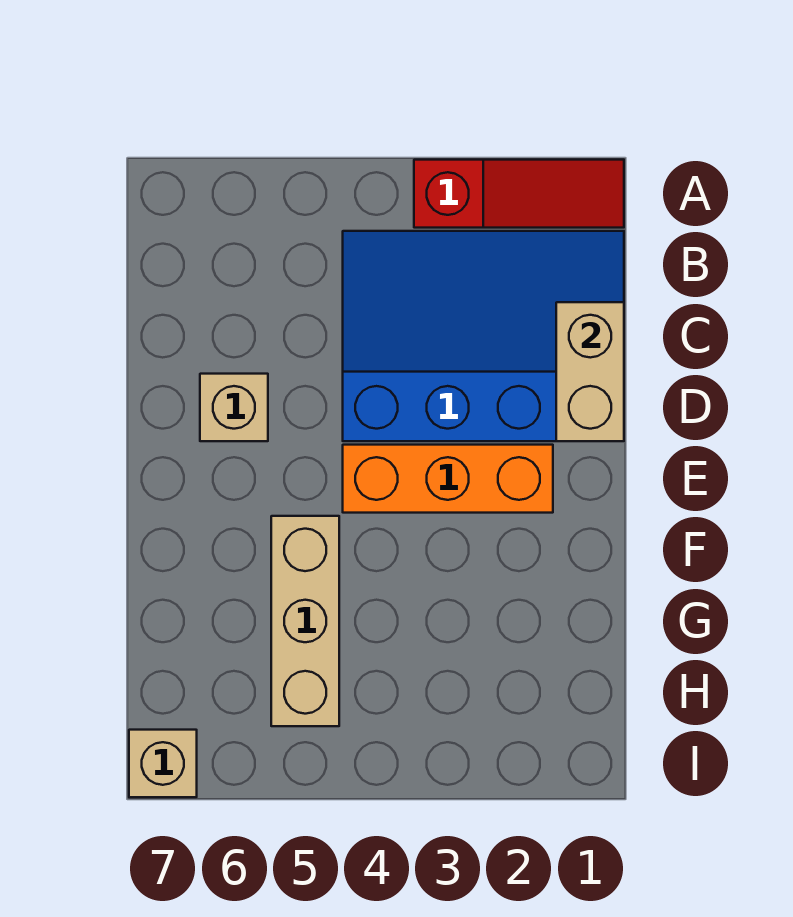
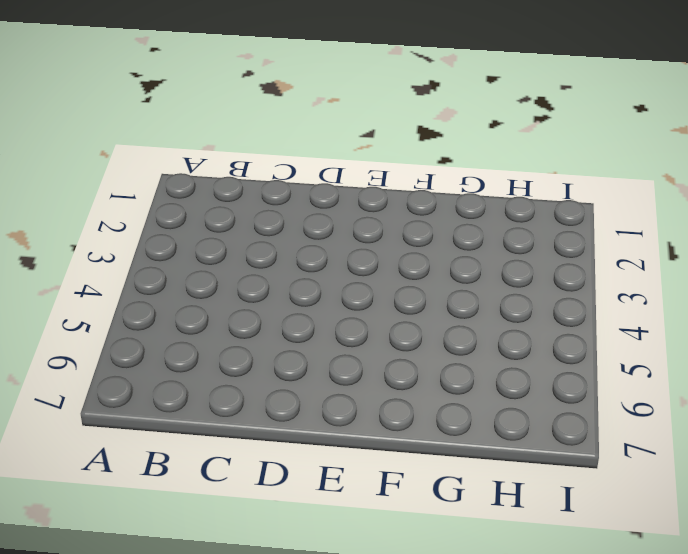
none -> red slope A1:A3 level 1 top 3
none -> blue slope B1:D4 level 1 top D

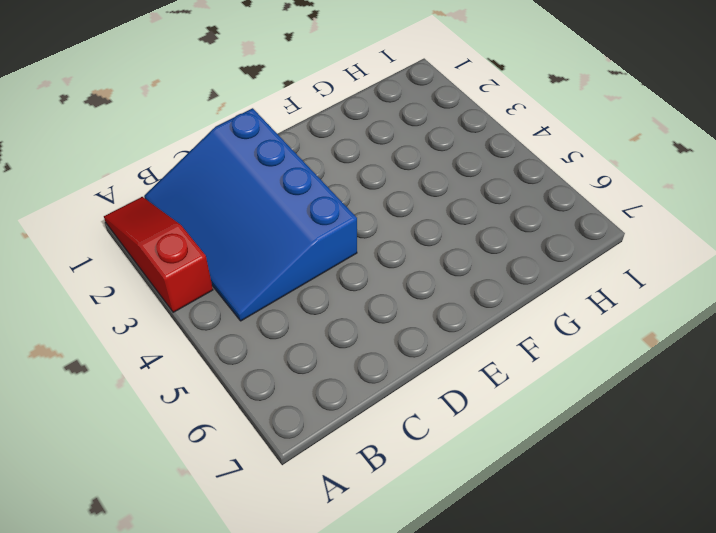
none -> tan brick D6 level 1
none -> orange brick E2:E4 level 1

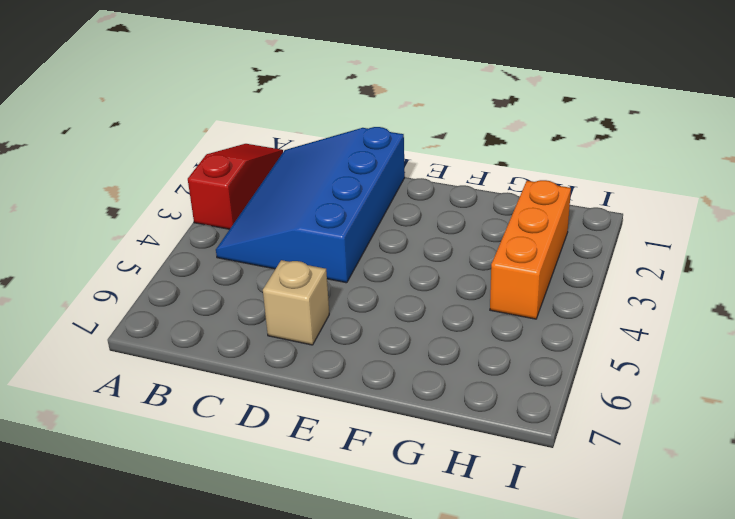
orange brick H2:H4 level 1 -> orange brick E2:E4 level 1
none -> tan brick F5:H5 level 1
none -> tan brick I7 level 1

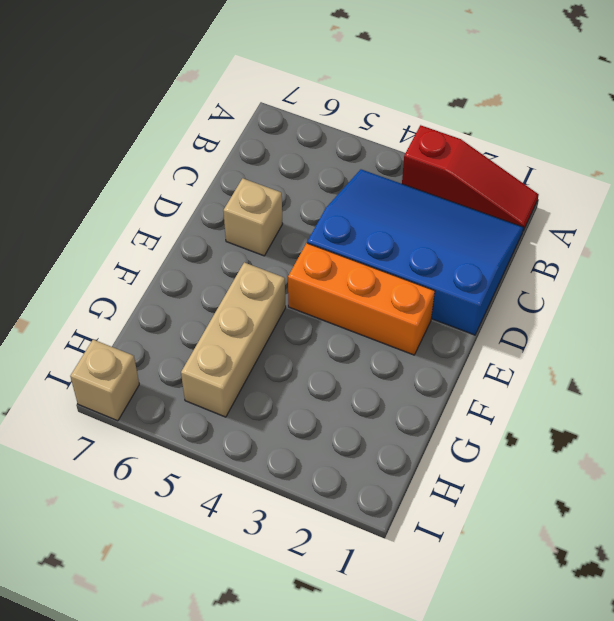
none -> tan brick C1:D1 level 2

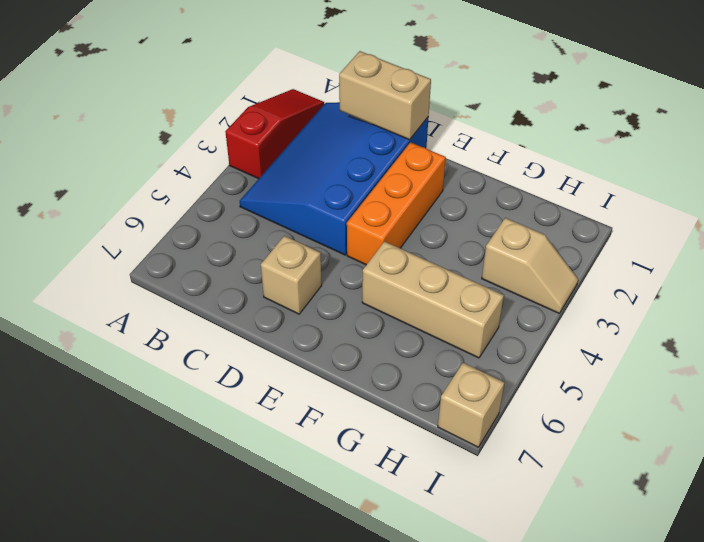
tan slope H3:I3 level 1 top H -> none

